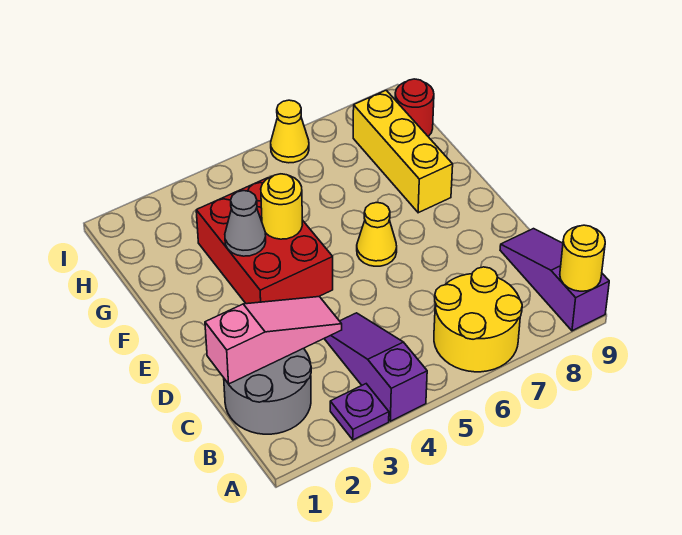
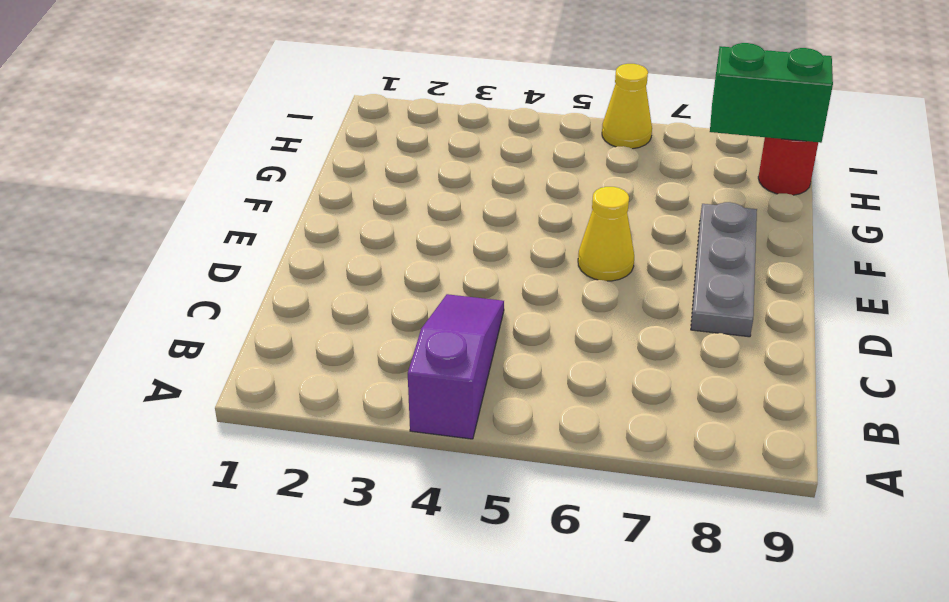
grey plate D8:F8 level 1 -> yellow brick F8:H8 level 1
green brick H8:H9 level 2 -> none
none -> purple plate A3 level 1
none -> yellow round brick A6:B7 level 1
none -> purple slope A9:C9 level 1 top A

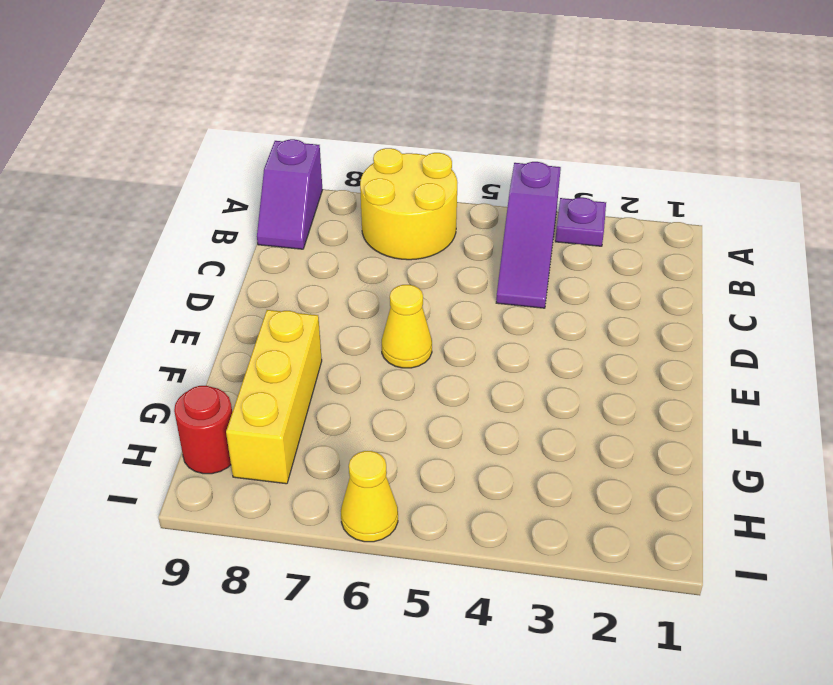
purple slope A9:B9 level 1 top A -> purple slope A9:C9 level 1 top A
none -> grey round brick B1:C2 level 1
none -> red brick E3:G4 level 1
none -> yellow round brick A9 level 2

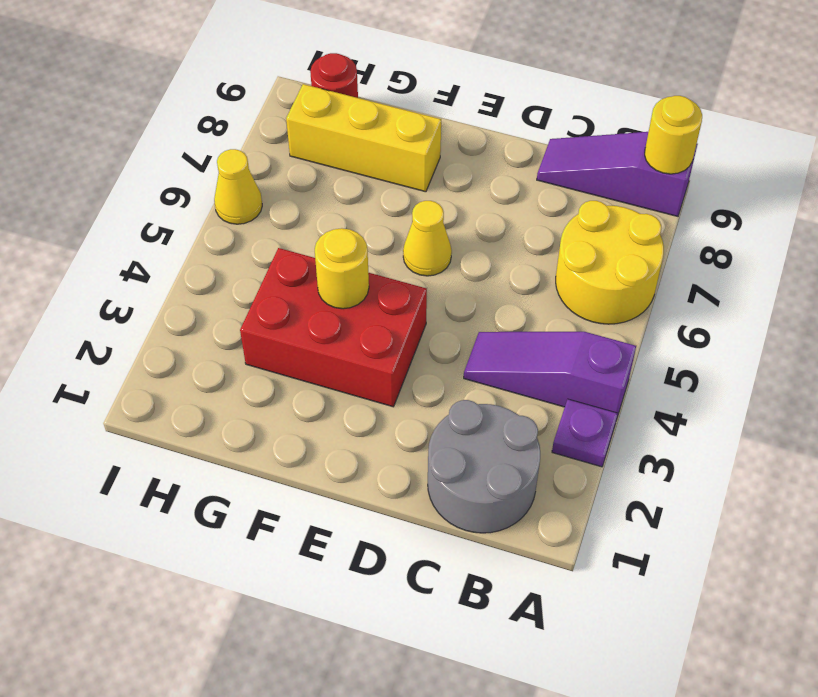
none -> pink slope C1:C3 level 2 top 1
none -> grey cone F3 level 2

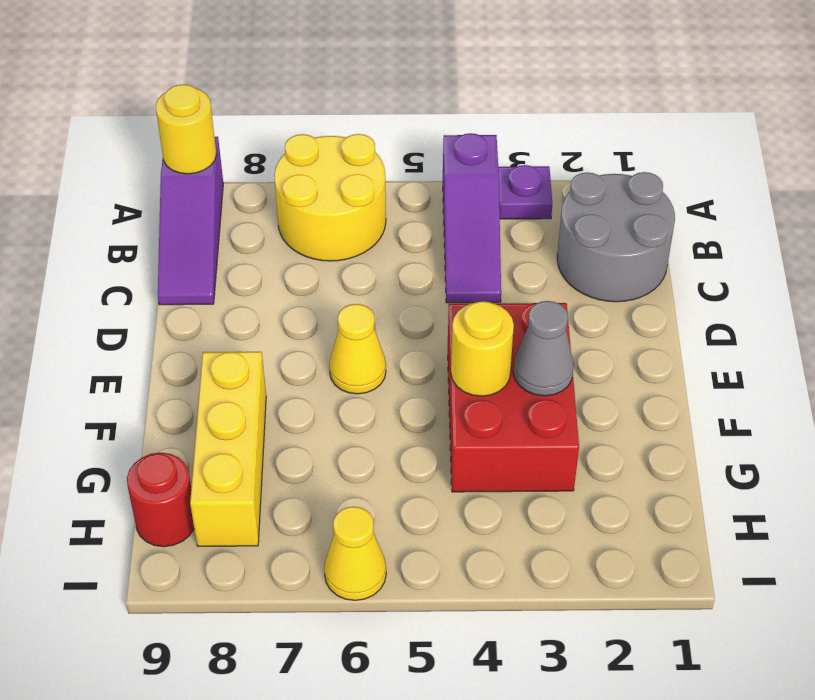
none -> pink slope C1:C3 level 2 top 1

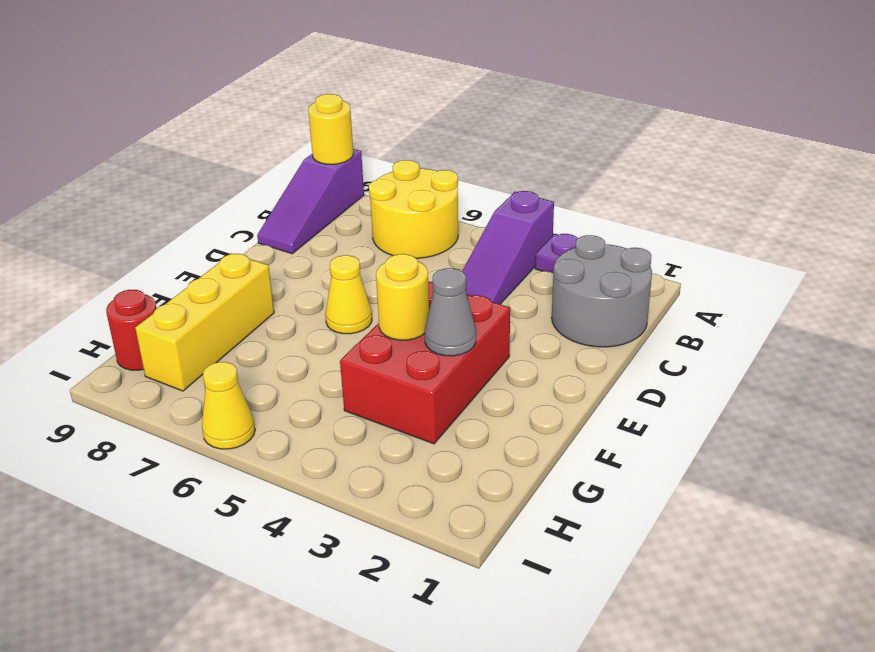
none -> pink slope C1:C3 level 2 top 1

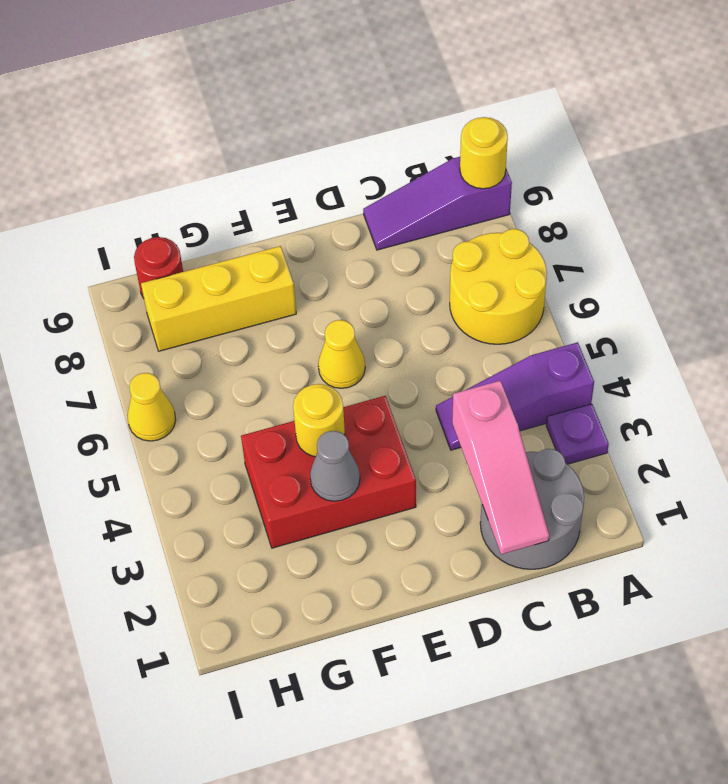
pink slope C1:C3 level 2 top 3 -> pink slope C1:C3 level 2 top 1

